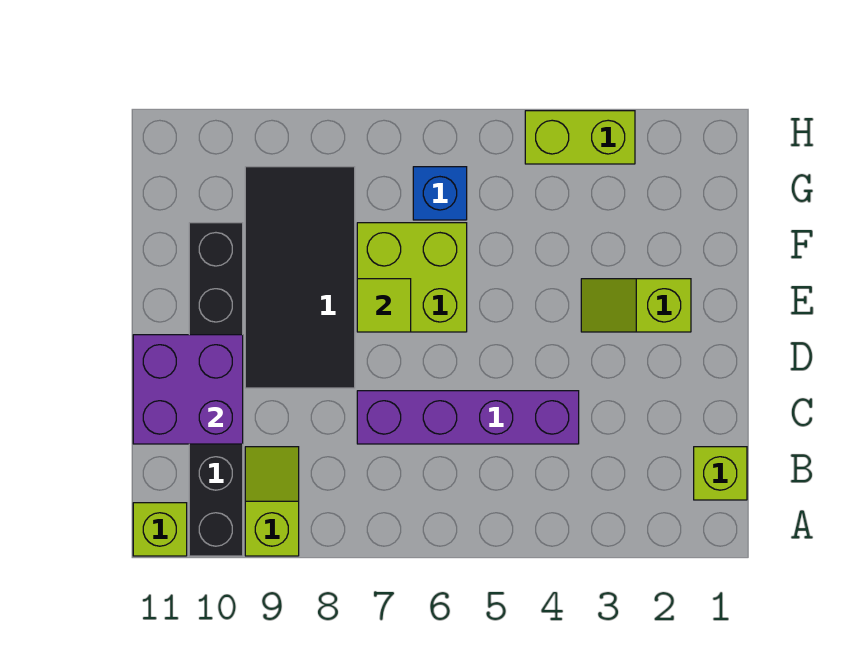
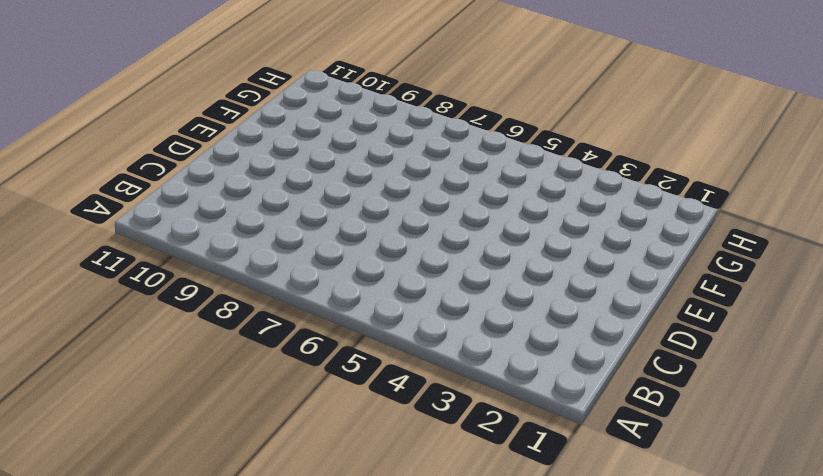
none -> lime slope A9:B9 level 1 top A
none -> black brick A10:F10 level 1
none -> lime brick A11 level 1

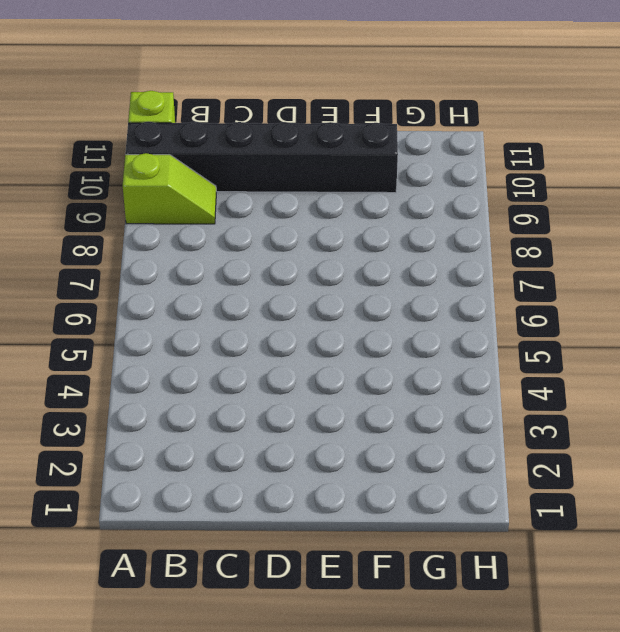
none -> lime brick B1 level 1
none -> purple brick C4:C7 level 1
none -> black tile D8:G9 level 1

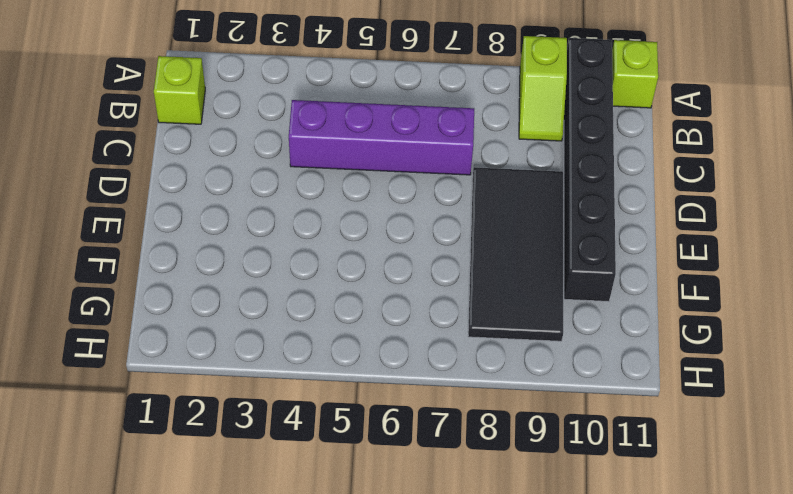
none -> lime slope E2:E3 level 1 top 2
none -> lime brick E6:F7 level 1
none -> blue brick G6 level 1

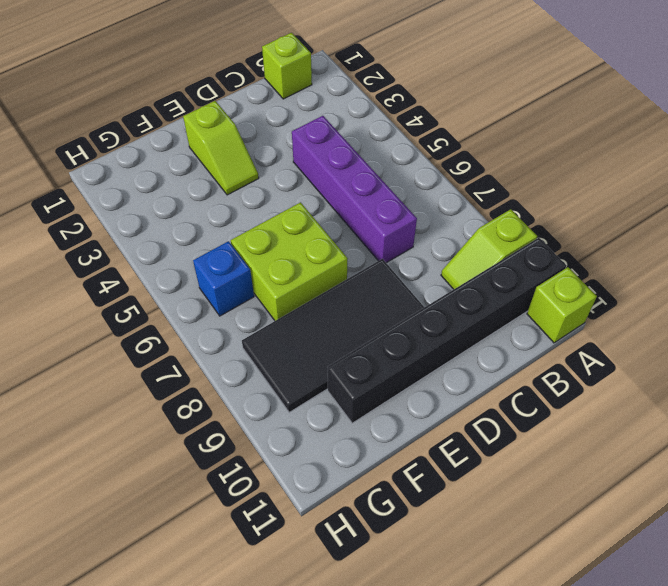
none -> lime brick H3:H4 level 1
none -> purple brick C10:D11 level 2
none -> lime tile E7 level 2

